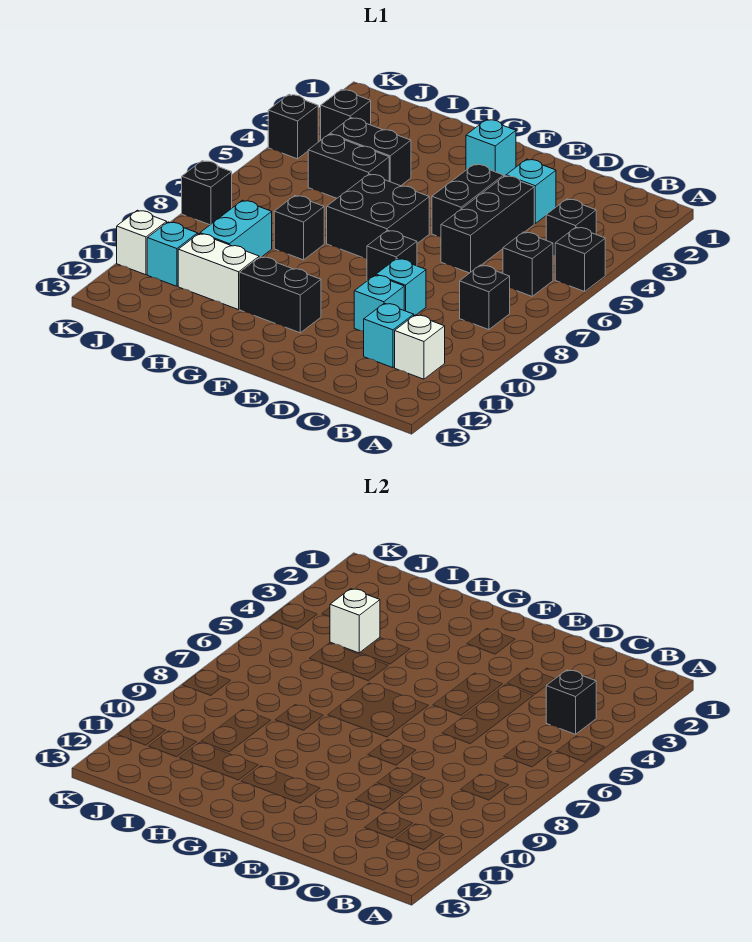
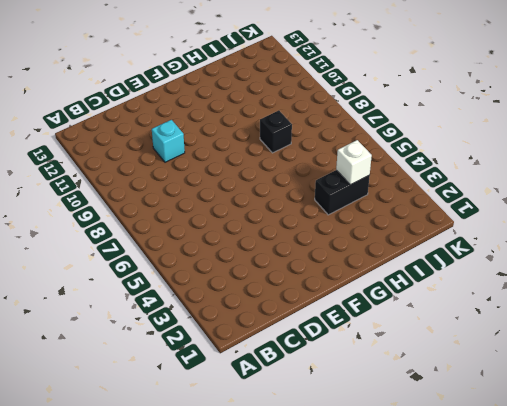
none -> black brick A5 level 1
none -> black brick B4 level 1
none -> black brick B6 level 1

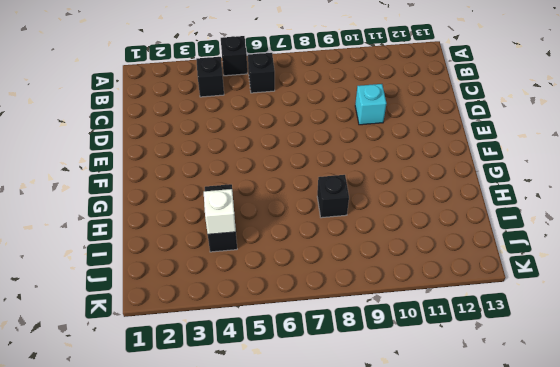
none -> black brick B8 level 1
none -> white brick B11 level 1
none -> cyan brick C11 level 1

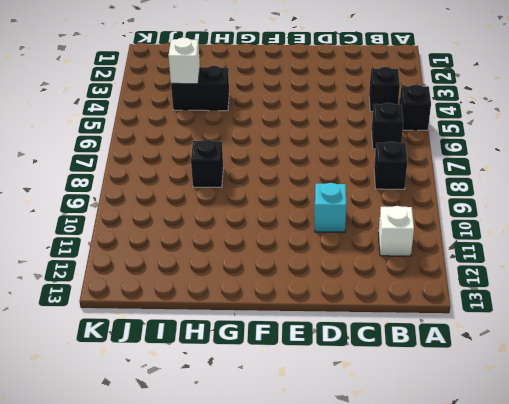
none -> cyan brick C11 level 1
none -> cyan brick D3 level 1
none -> black brick D4:D6 level 1

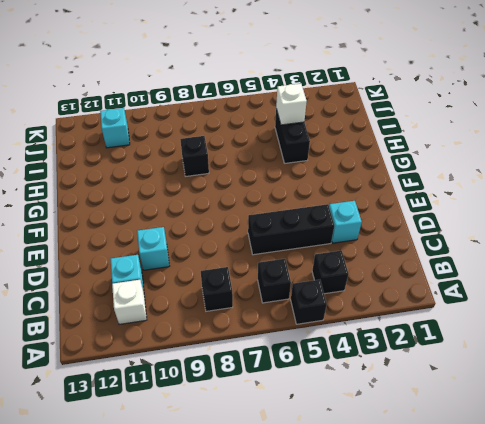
none -> cyan brick D9 level 1
none -> black brick E4:E5 level 1
none -> black brick E8 level 1

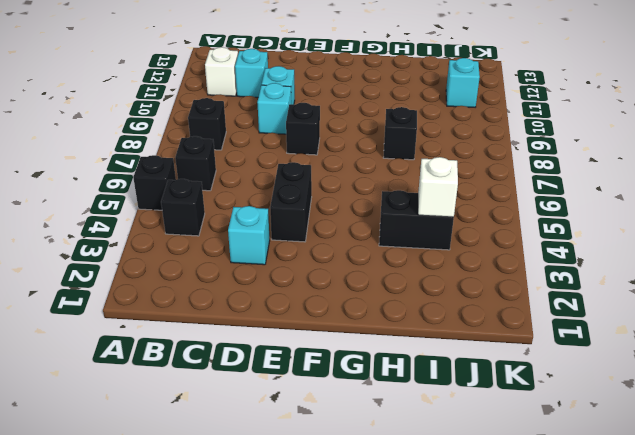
none -> black brick D4:D6 level 1
none -> cyan brick F2 level 1
none -> black brick F6:G7 level 1

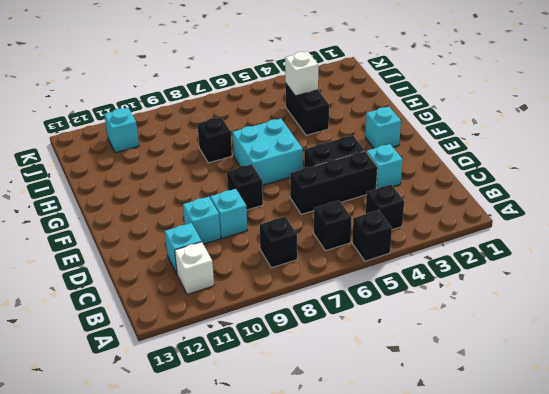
cyan brick F6:G7 level 1 -> black brick F6:G7 level 1
none -> black brick F11:G11 level 1
none -> black brick H5:I5 level 1
none -> white brick H11:I11 level 1

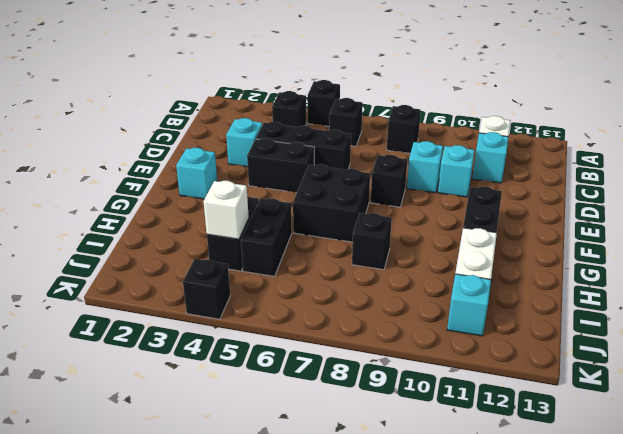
none -> cyan brick I9:I10 level 1
none -> black brick J3 level 1
none -> black brick K8 level 1

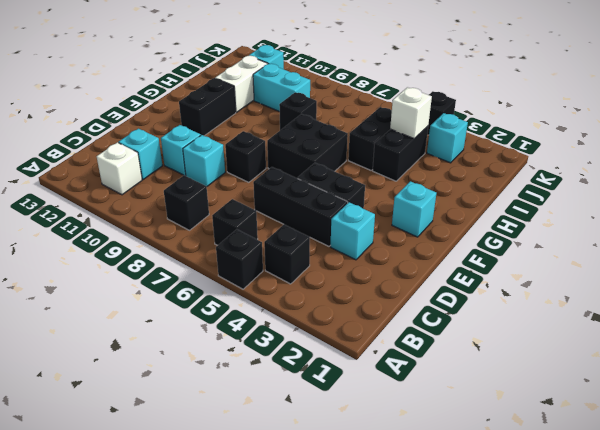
cyan brick J3 level 1 -> black brick J3 level 1
none -> black brick K8 level 1
none -> white brick K11 level 1
none -> black brick B4 level 2

